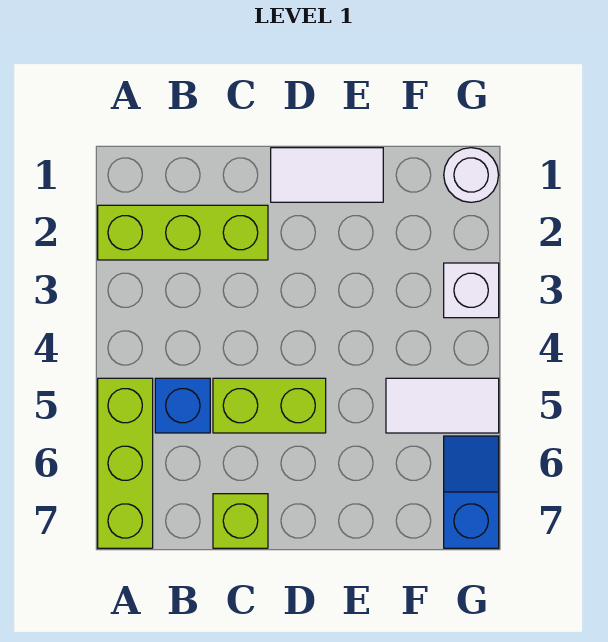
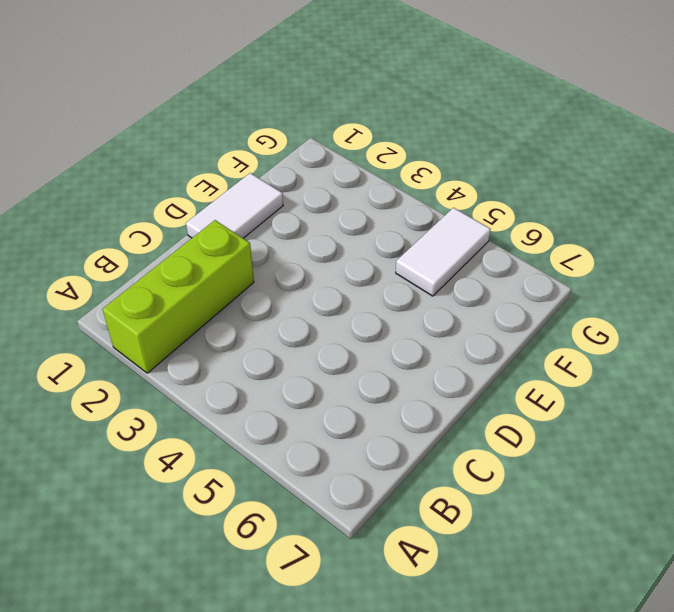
none -> lime brick A5:A7 level 1
none -> blue brick B5 level 1

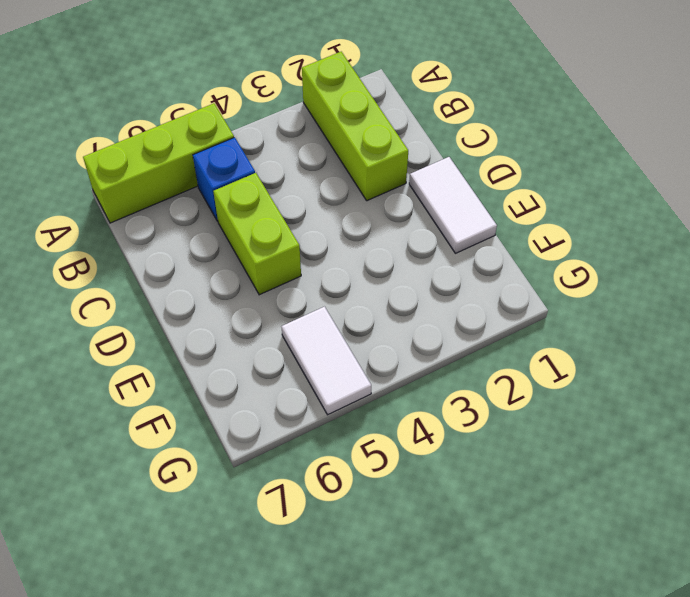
none -> lime brick C7 level 1
none -> white round brick G1 level 1

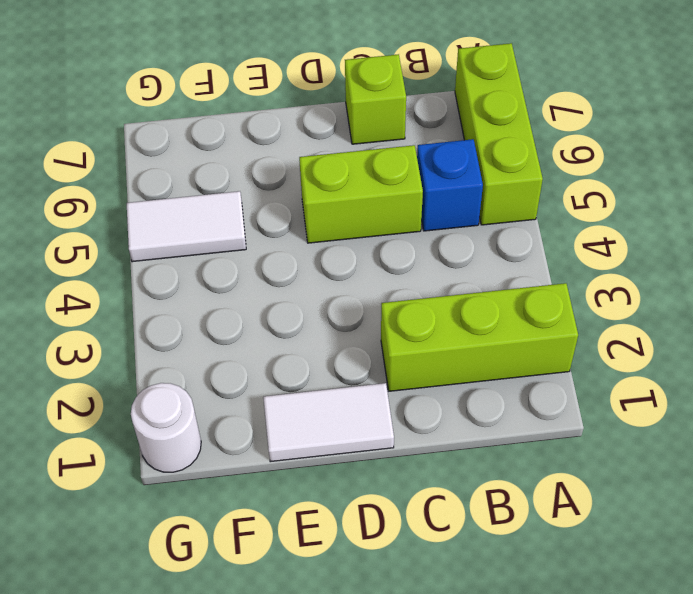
none -> white brick G3 level 1
none -> blue slope G6:G7 level 1 top 7

